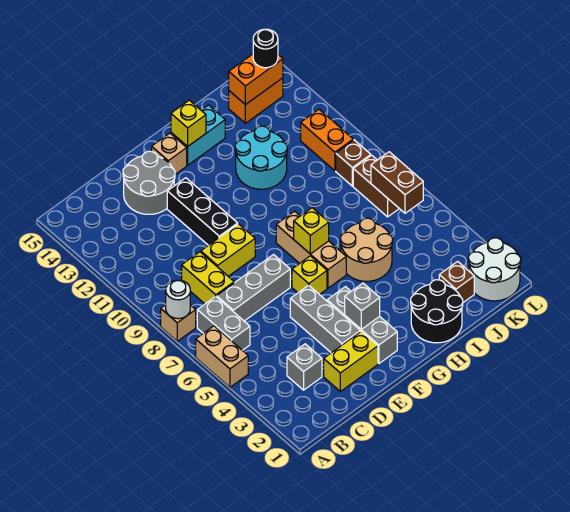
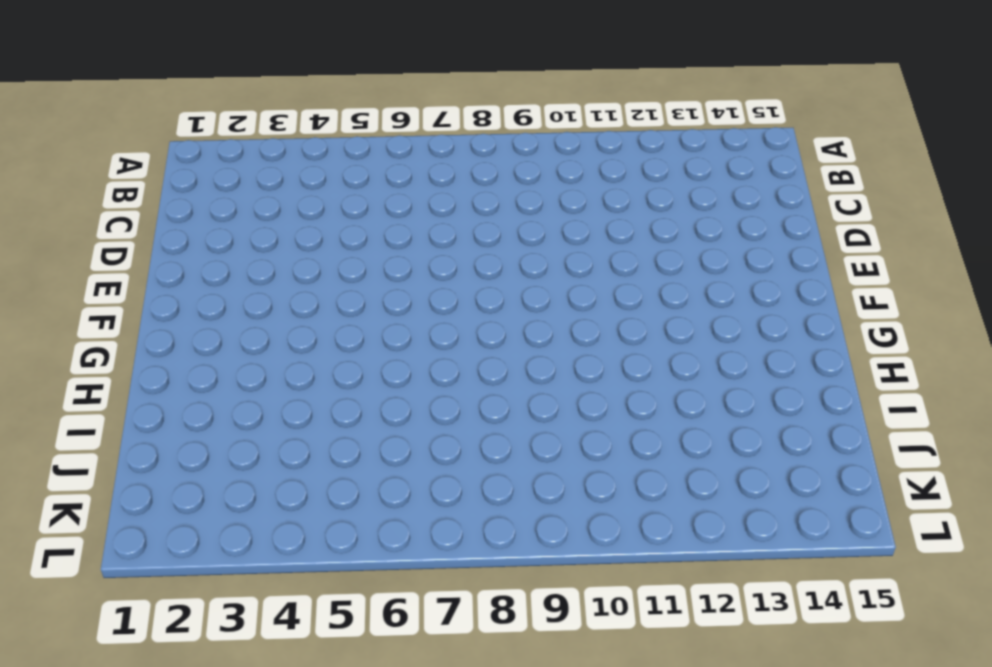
none -> tan brick A5:A6 level 1
none -> tan brick A8 level 1
none -> grey brick B6:B7 level 1
none -> grey brick C3 level 1

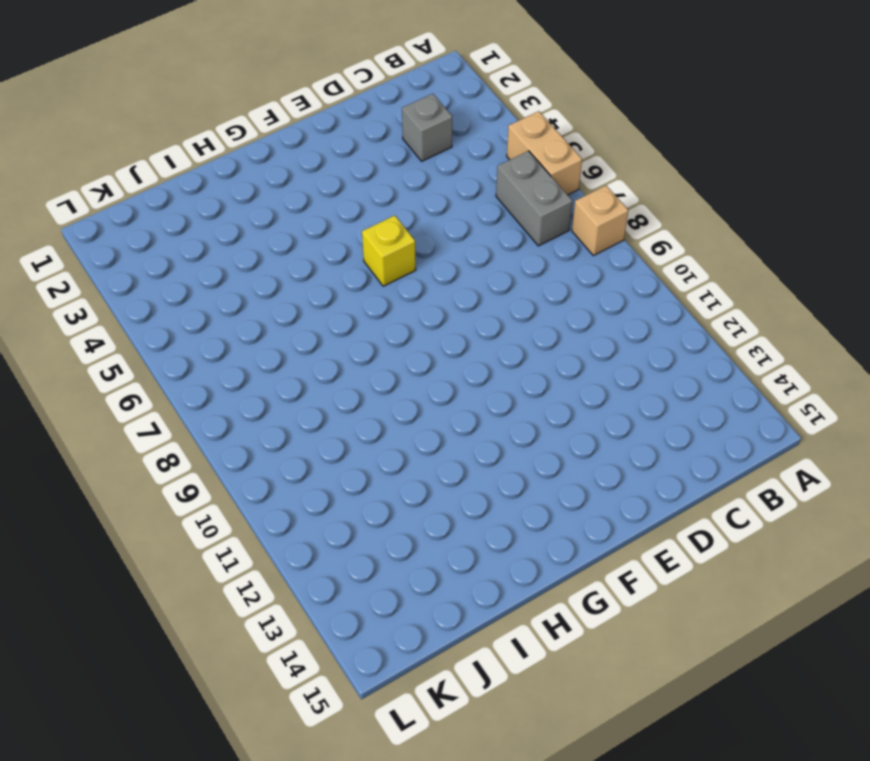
none -> grey brick C7:E7 level 1
none -> yellow brick C8:C9 level 1
none -> yellow brick D2:E2 level 1
none -> yellow brick D9:E9 level 1

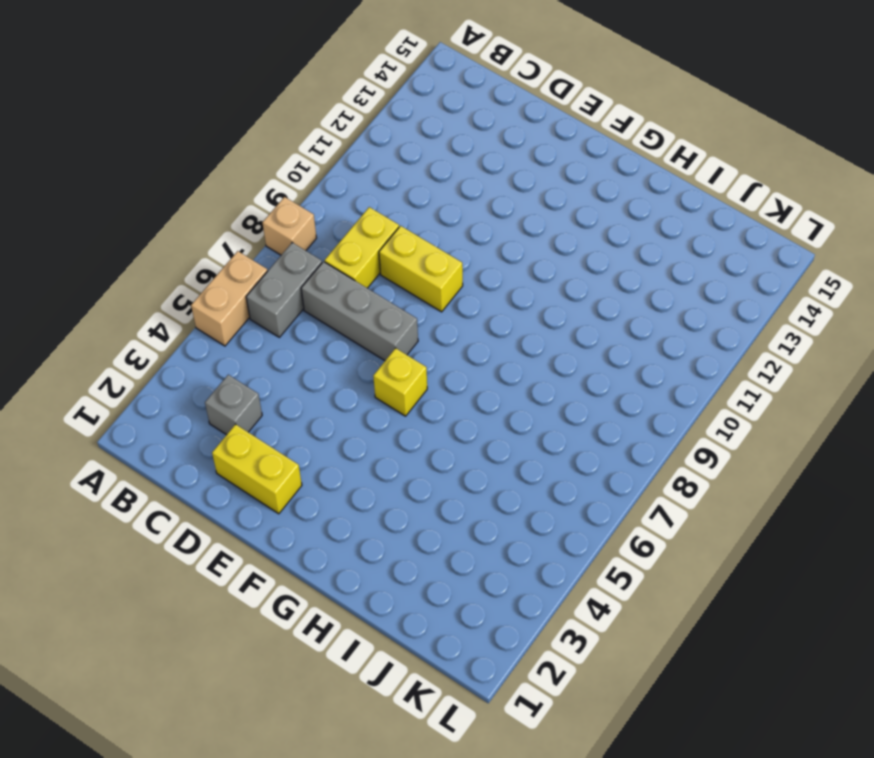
none -> grey round brick D13:E14 level 1
none -> grey brick E3:E5 level 1
none -> black brick E10:E12 level 1
none -> grey brick F2:F4 level 1

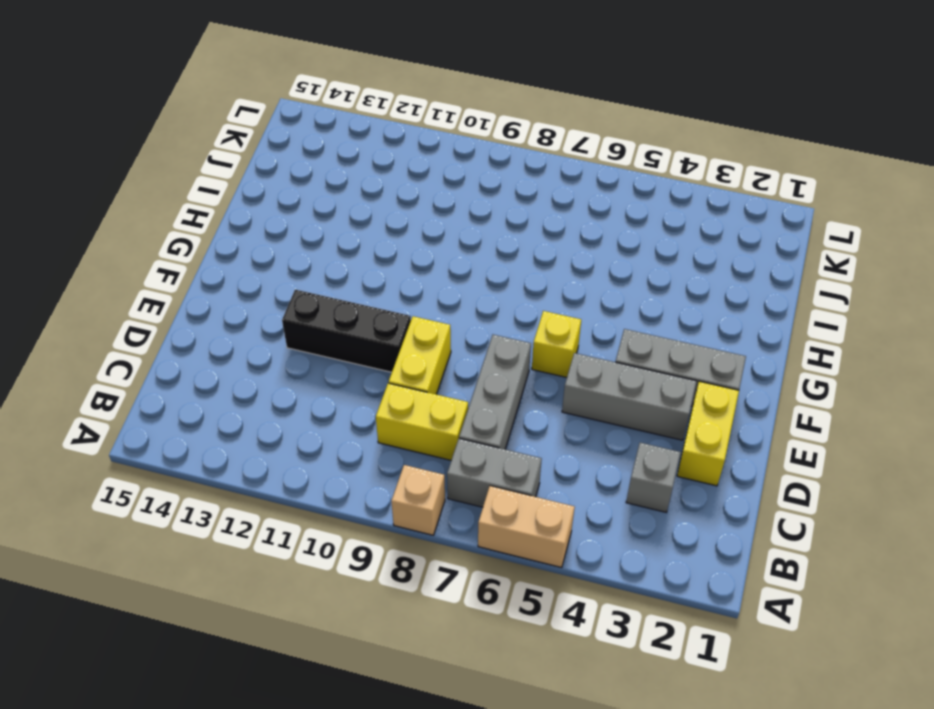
none -> grey round brick D13:E14 level 1
none -> tan brick F14 level 1
none -> tan brick G6:G8 level 1
none -> cyan brick G14:H14 level 1

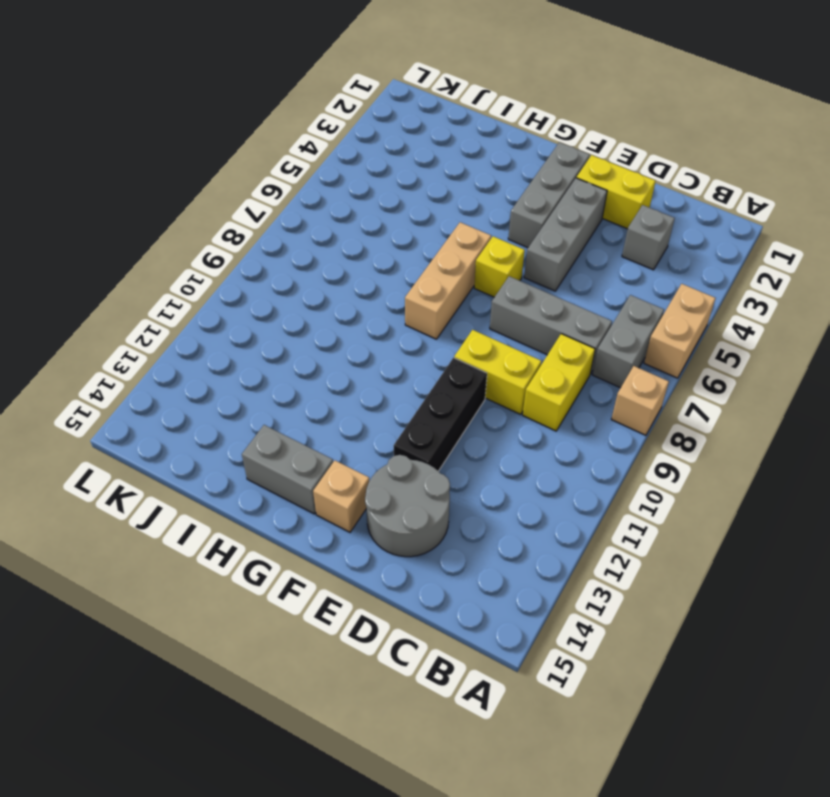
grey brick G14:H14 level 1 -> cyan brick G14:H14 level 1
none -> black round brick H1:I2 level 1
none -> tan round brick H5:I6 level 1
none -> cyan round brick H11:I12 level 1
none -> brown brick J2 level 1

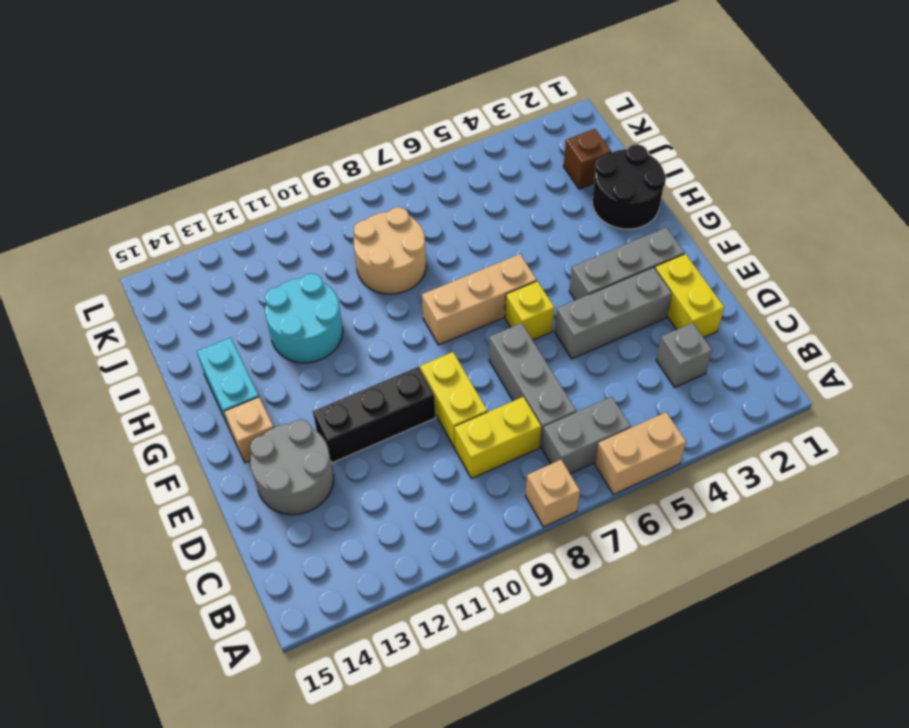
tan round brick I8:J9 level 1 -> tan round brick H5:I6 level 1
none -> orange brick J14:K14 level 1
none -> white round brick K1:L2 level 1
none -> brown brick K7:K8 level 1
none -> brown brick K9 level 1

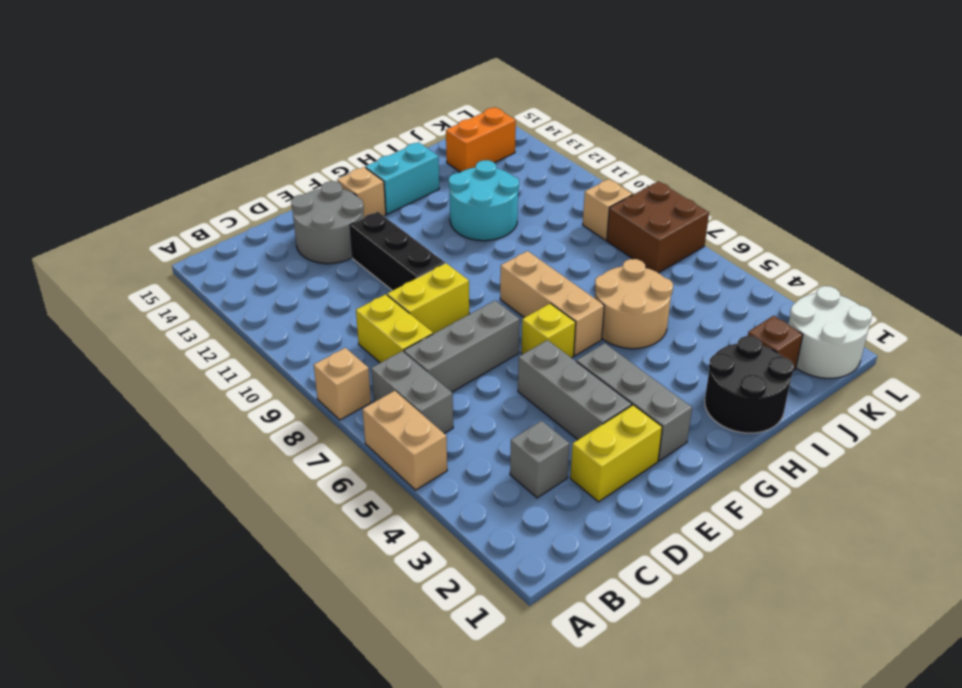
brown brick K7:L8 level 1 -> brown brick K7:K8 level 1
tan brick K9 level 1 -> brown brick K9 level 1
none -> orange brick K10:K11 level 1
none -> white round brick A8 level 2
none -> grey brick F3 level 2
none -> yellow brick G7 level 2

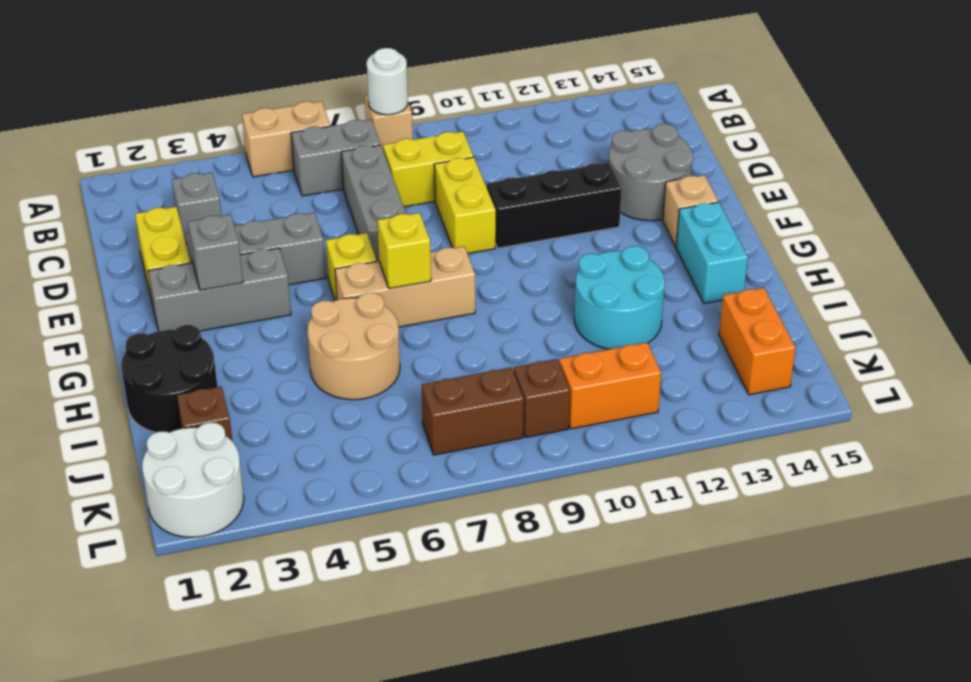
none -> yellow brick G14 level 2
none -> orange brick J14:K14 level 2
none -> brown brick K6:K7 level 2
none -> black round brick K14 level 3

